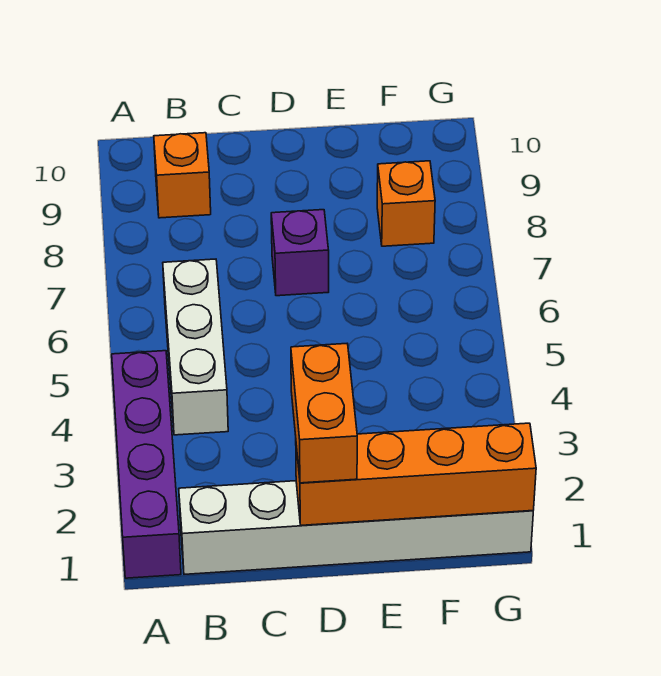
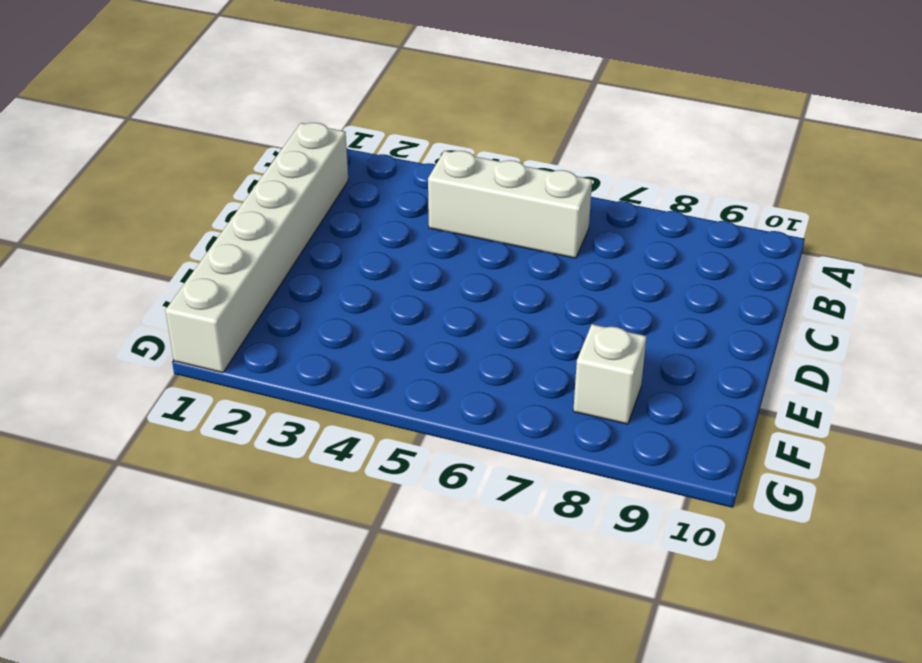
white brick F8 level 1 -> orange brick F8 level 1
none -> purple brick A1:A4 level 1
none -> orange brick B9 level 1

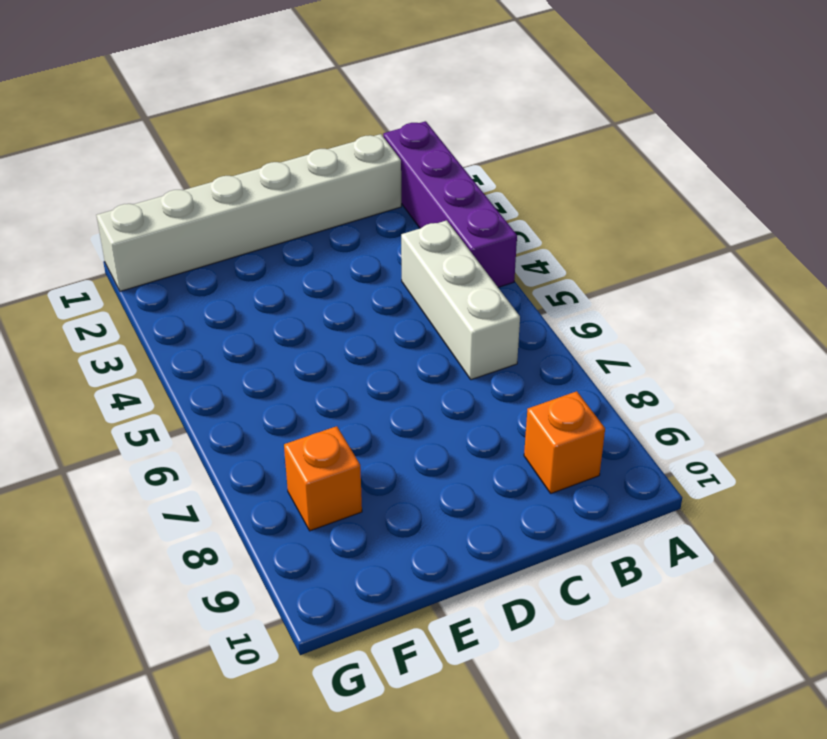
none -> purple brick D7 level 1
none -> orange brick D1:G1 level 2

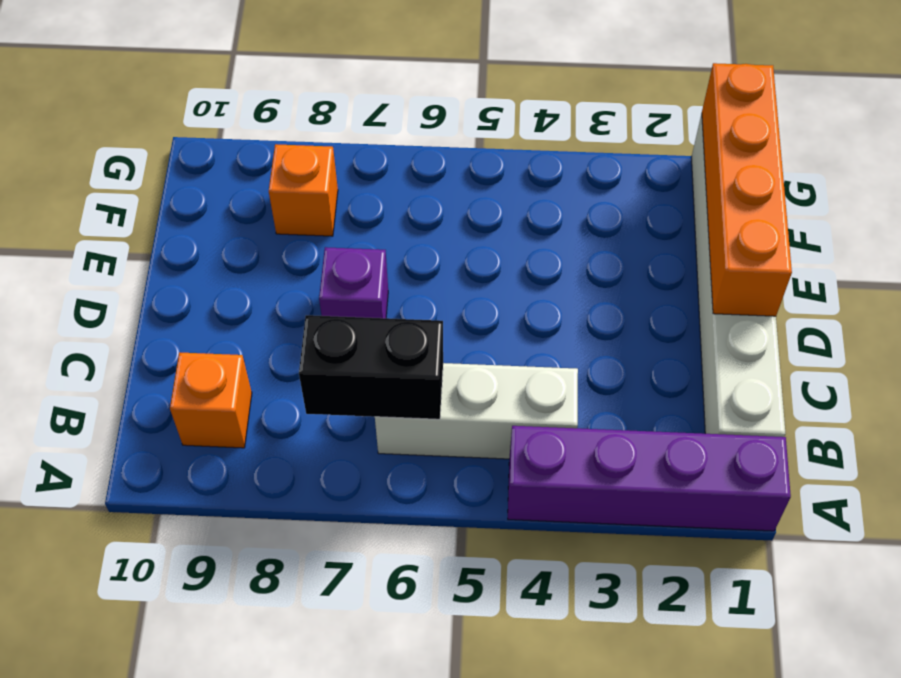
black brick B6:B7 level 2 -> none
none -> orange brick D1:D2 level 3

